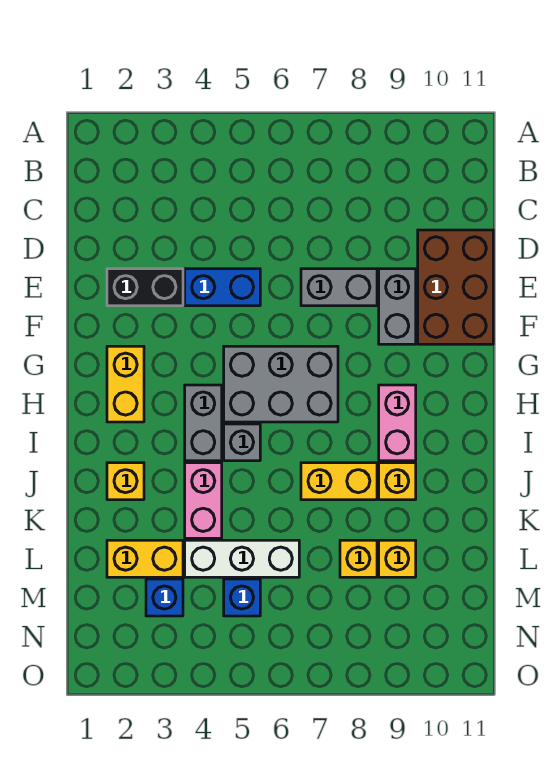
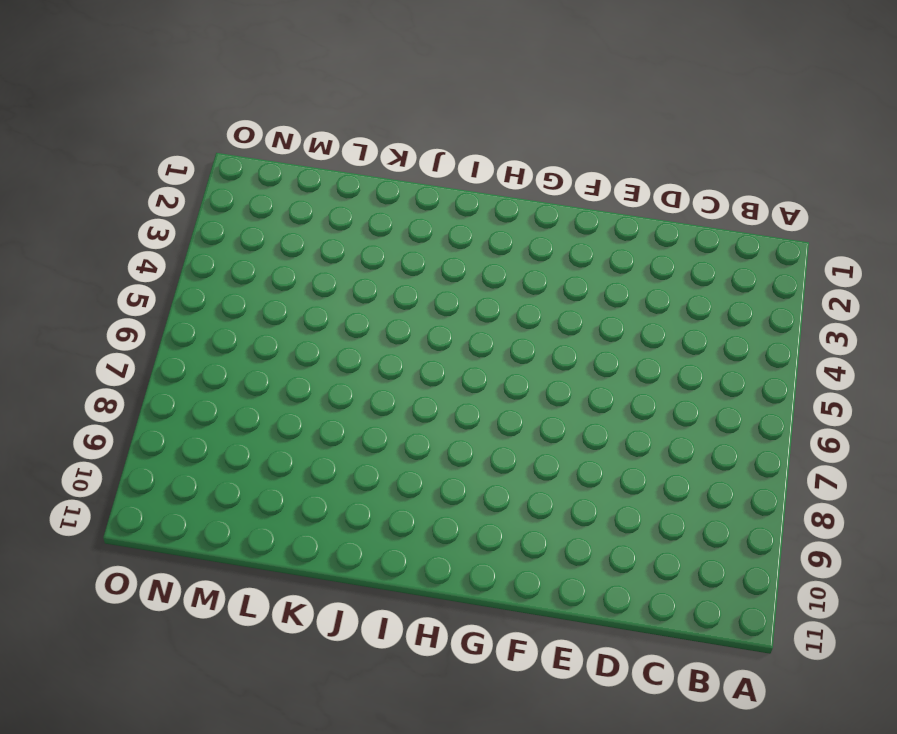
none -> brown brick D10:F11 level 1
none -> black brick E2:E3 level 1
none -> blue brick E4:E5 level 1

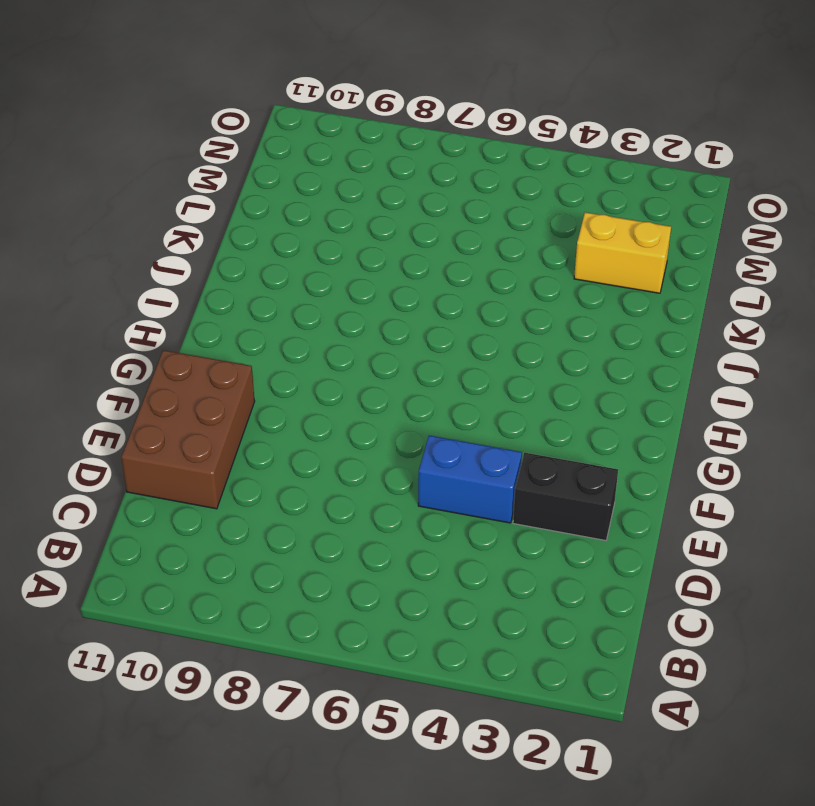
none -> grey brick E7:E8 level 1
none -> grey brick E9:F9 level 1
none -> yellow brick G2:H2 level 1

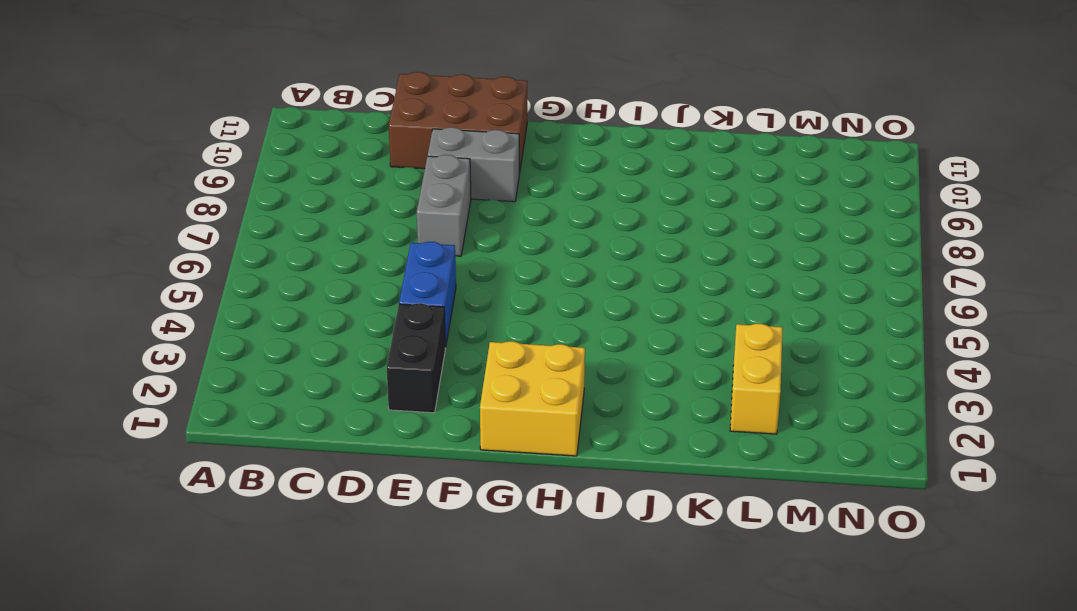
yellow brick G1:H2 level 1 -> yellow brick G2:H2 level 1
none -> grey brick G5:H7 level 1
none -> grey brick H4:I4 level 1
none -> pink brick H9:I9 level 1

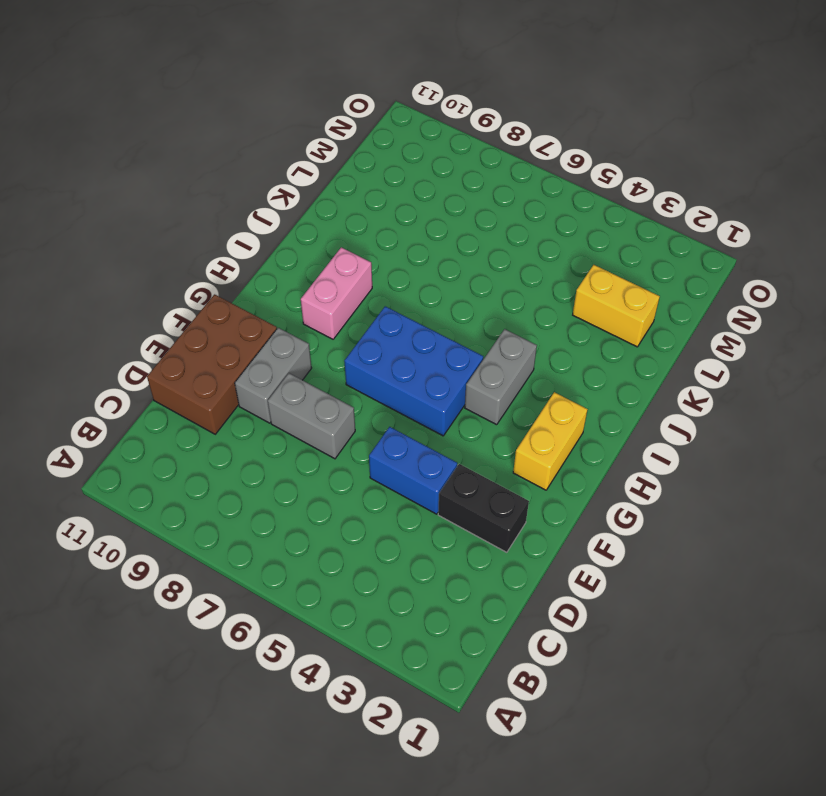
blue brick G5:H7 level 1 -> grey brick G5:H7 level 1
none -> grey brick I5 level 1
none -> yellow brick J2 level 1
none -> pink brick J4:K4 level 1

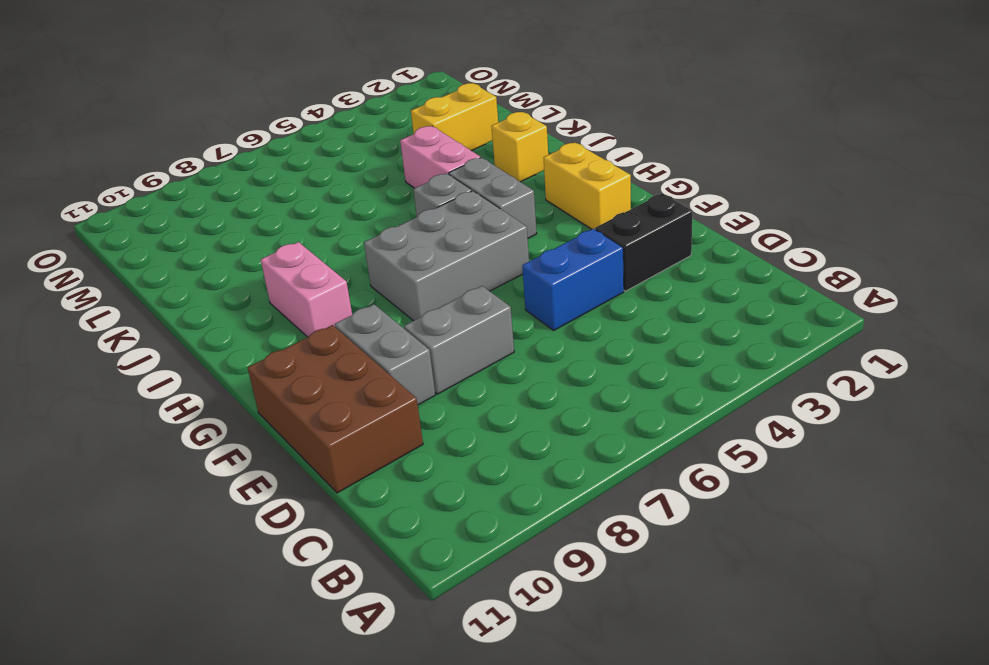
none -> yellow brick J7:J8 level 1
none -> yellow brick J9 level 1
none -> white brick L4:L6 level 1

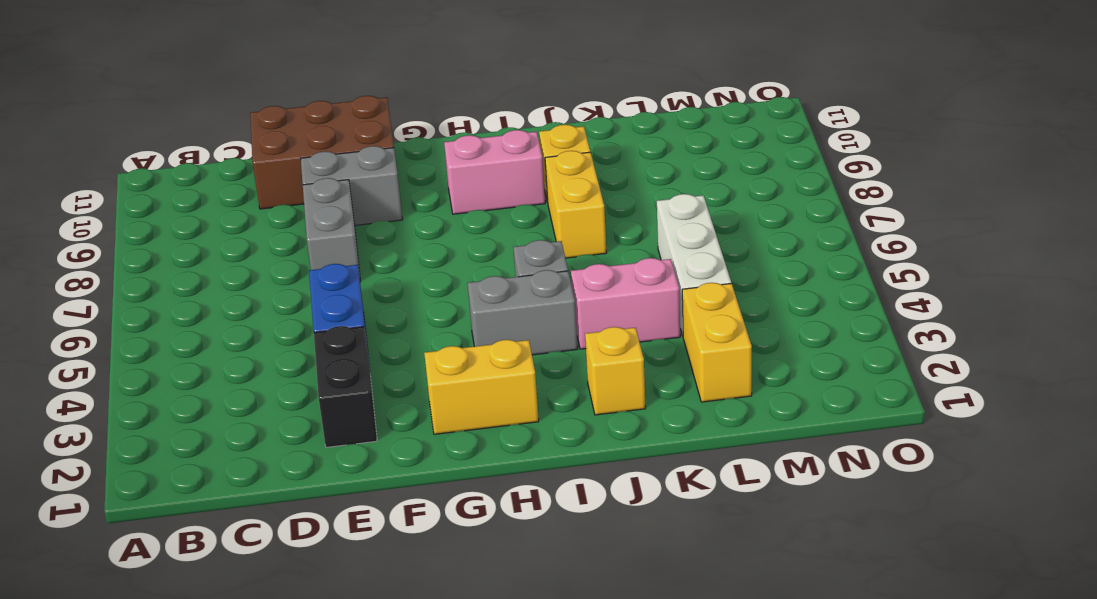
none -> grey brick G5:H7 level 1
none -> yellow brick L8 level 1
none -> yellow brick L9 level 1

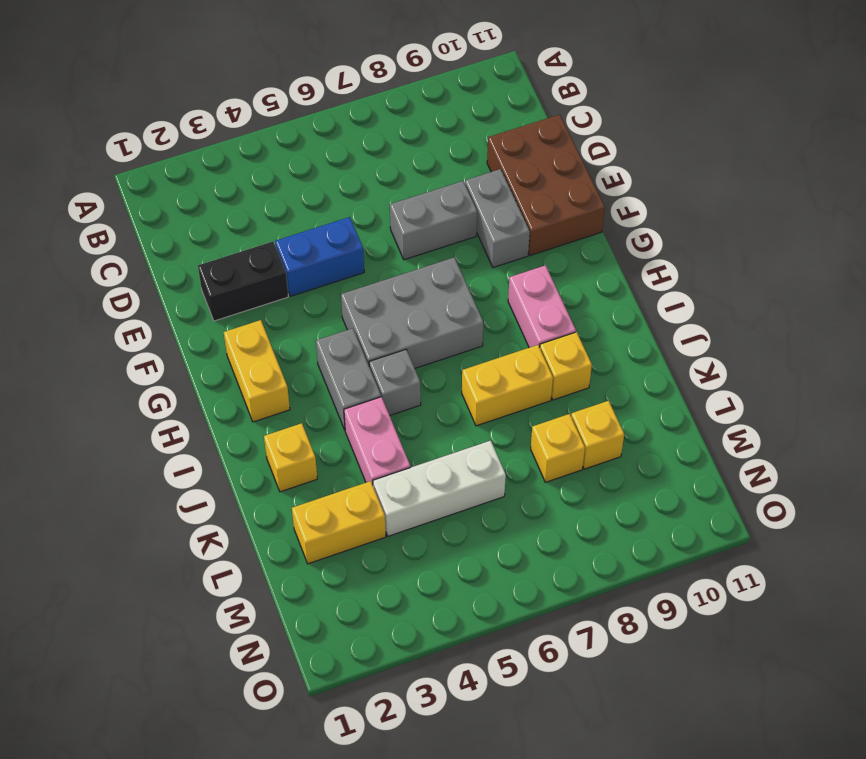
none -> blue brick M3 level 1
none -> blue brick M5 level 1

